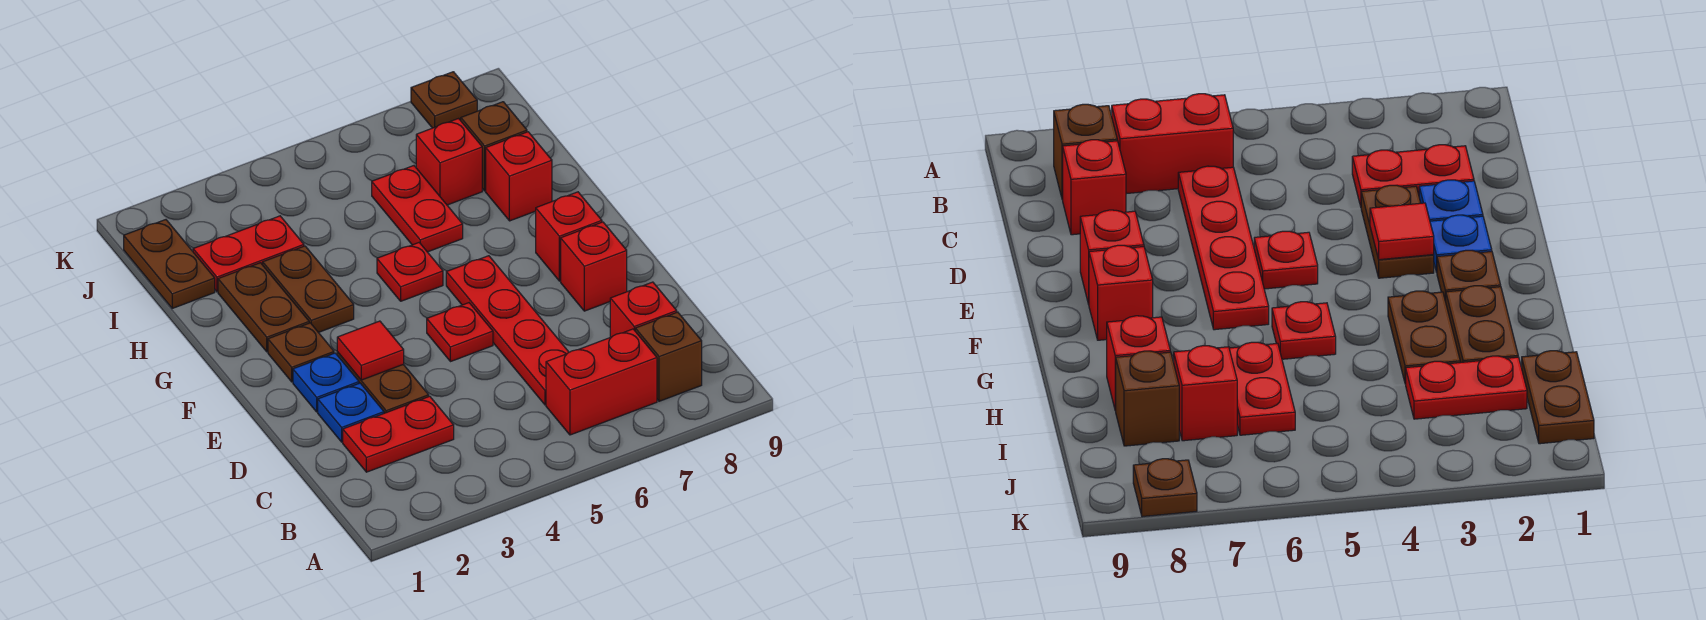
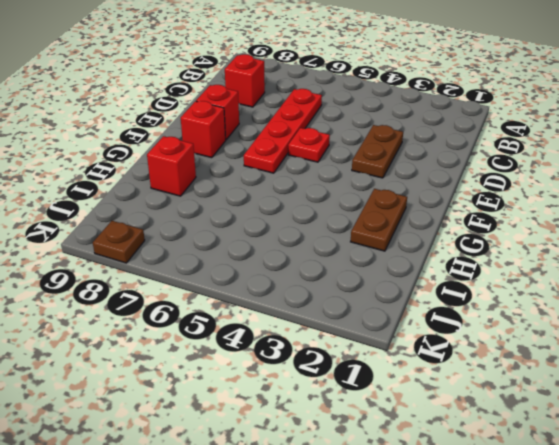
none -> red brick B6:B7 level 1
none -> brown brick B8 level 1
none -> red plate C2:C3 level 1

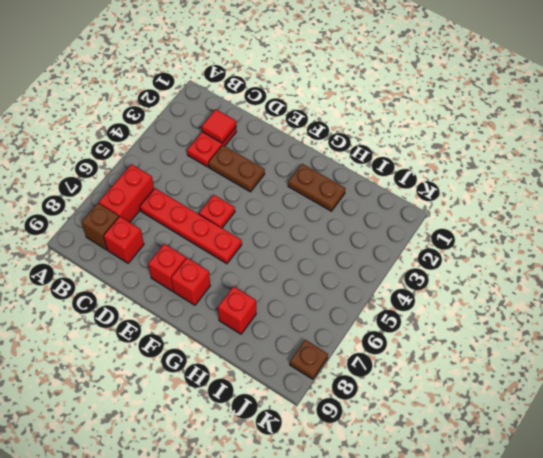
red tile C2 level 2 -> red tile E3 level 2
none -> blue plate D2 level 1
none -> blue plate E2 level 1
none -> brown plate F2 level 1

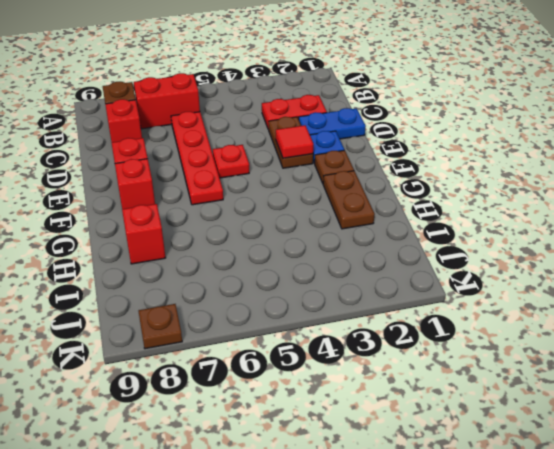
blue plate D1:D2 level 1 -> blue plate D2 level 1
none -> brown plate G3:H3 level 1
none -> red plate G5 level 1
none -> red plate H6:I6 level 1

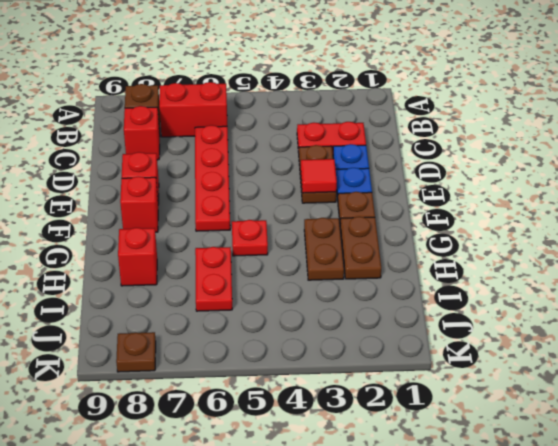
none -> red plate E5 level 1
none -> brown plate I1:J1 level 1
none -> red plate I2:I3 level 1

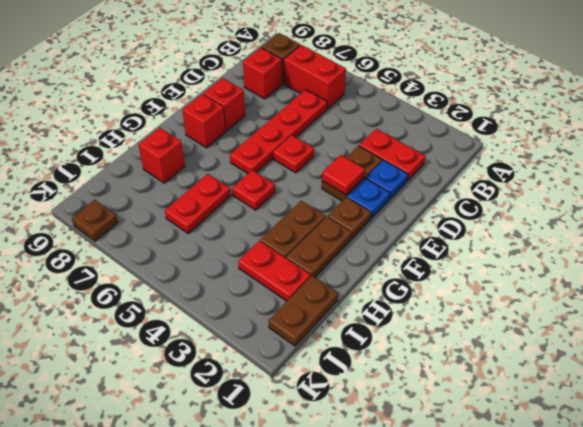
none -> red brick I7 level 1
none -> brown brick I8 level 1

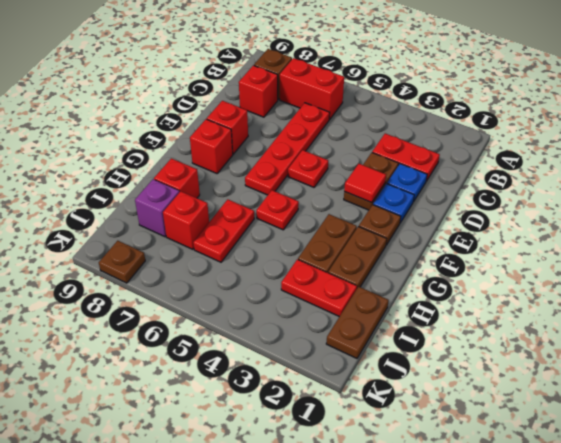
purple brick I8 level 1 -> brown brick I8 level 1

